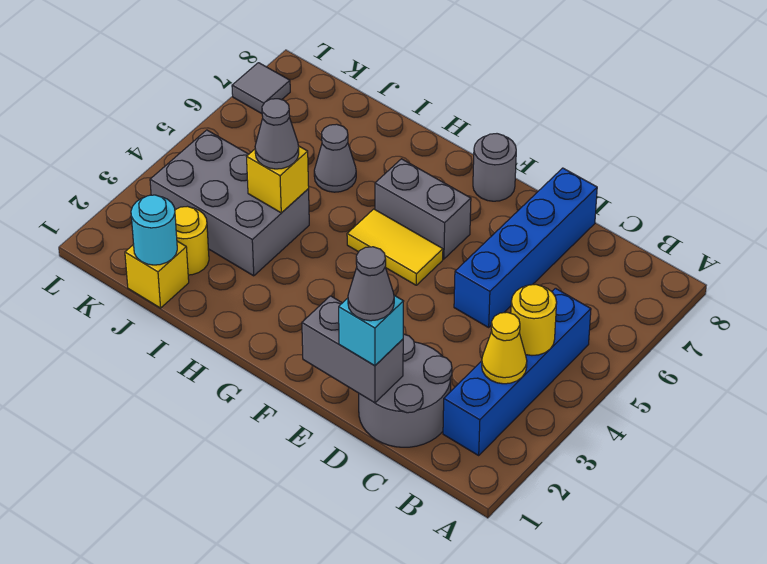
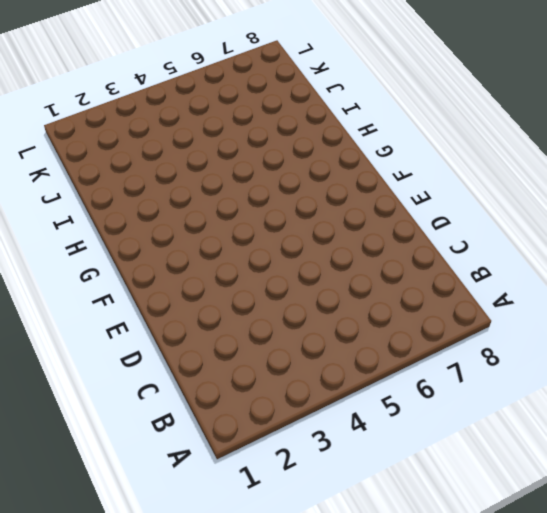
none -> blue brick B2:B5 level 1
none -> grey round brick C1:D2 level 1
none -> blue brick D5:D8 level 1

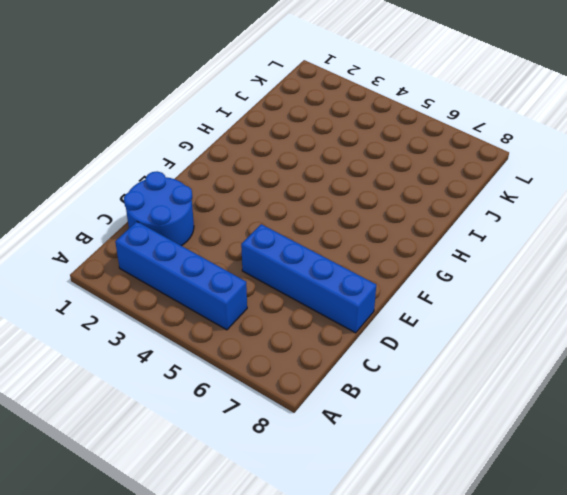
blue round brick C1:D2 level 1 -> grey round brick C1:D2 level 1
none -> yellow tile F5:G5 level 1
none -> grey brick F6:G6 level 1
none -> grey round brick F8 level 1

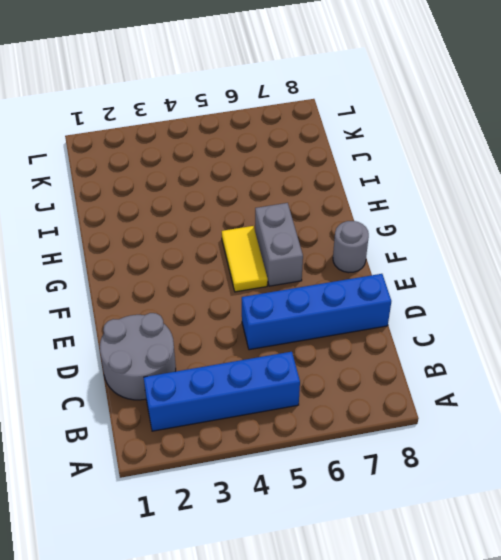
none -> grey brick I3:K4 level 1
none -> grey cone I6 level 1
none -> yellow brick J1 level 1

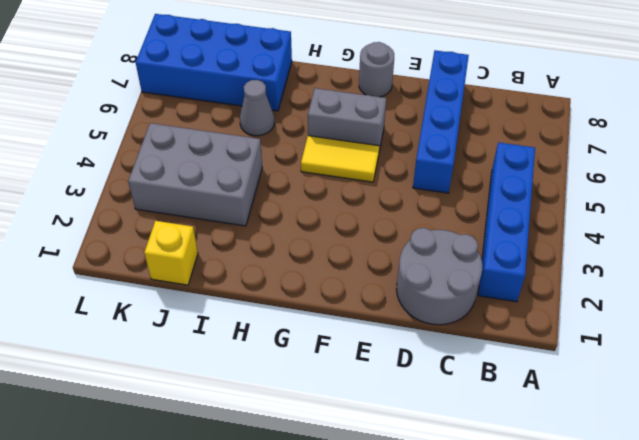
blue brick I7:L8 level 1 -> grey tile L7 level 1
none -> yellow round brick J2 level 1
none -> yellow cone B3 level 2
none -> yellow round brick B4 level 2

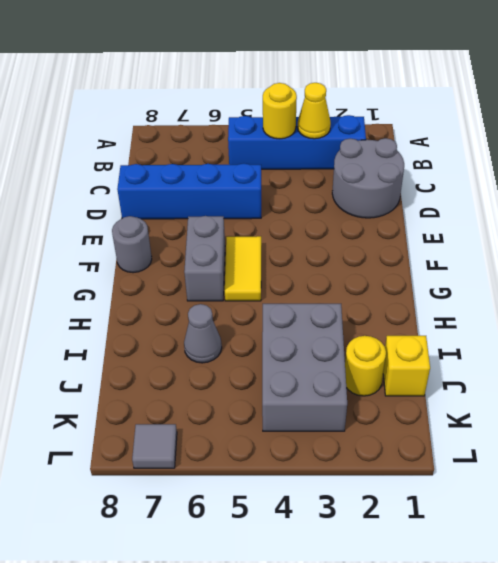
none -> grey brick D1:E1 level 2
none -> yellow brick I4 level 2
none -> cyan round brick J1 level 2

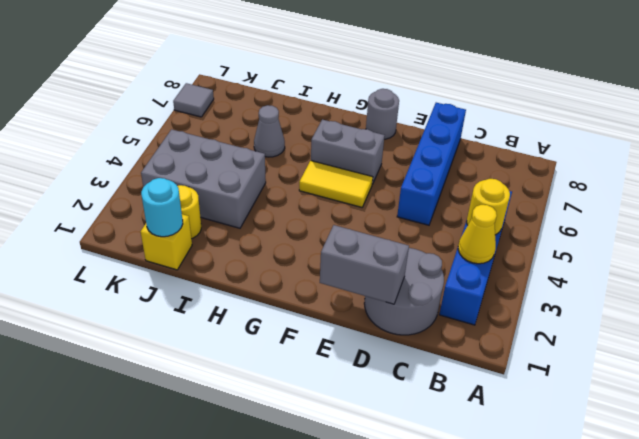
none -> yellow brick I4 level 2
none -> cyan brick D1 level 3
none -> grey cone I4 level 3

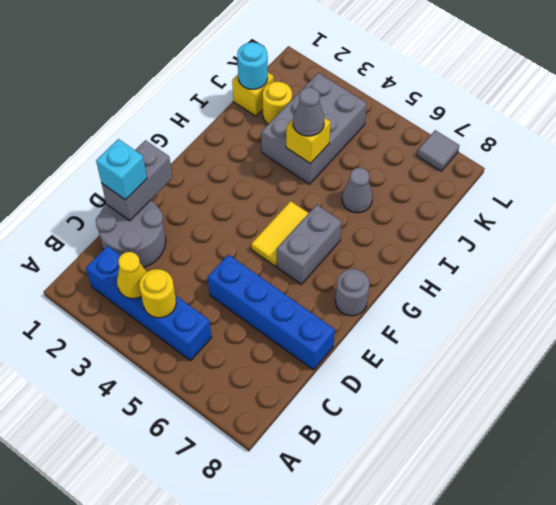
none -> grey cone D1 level 4

